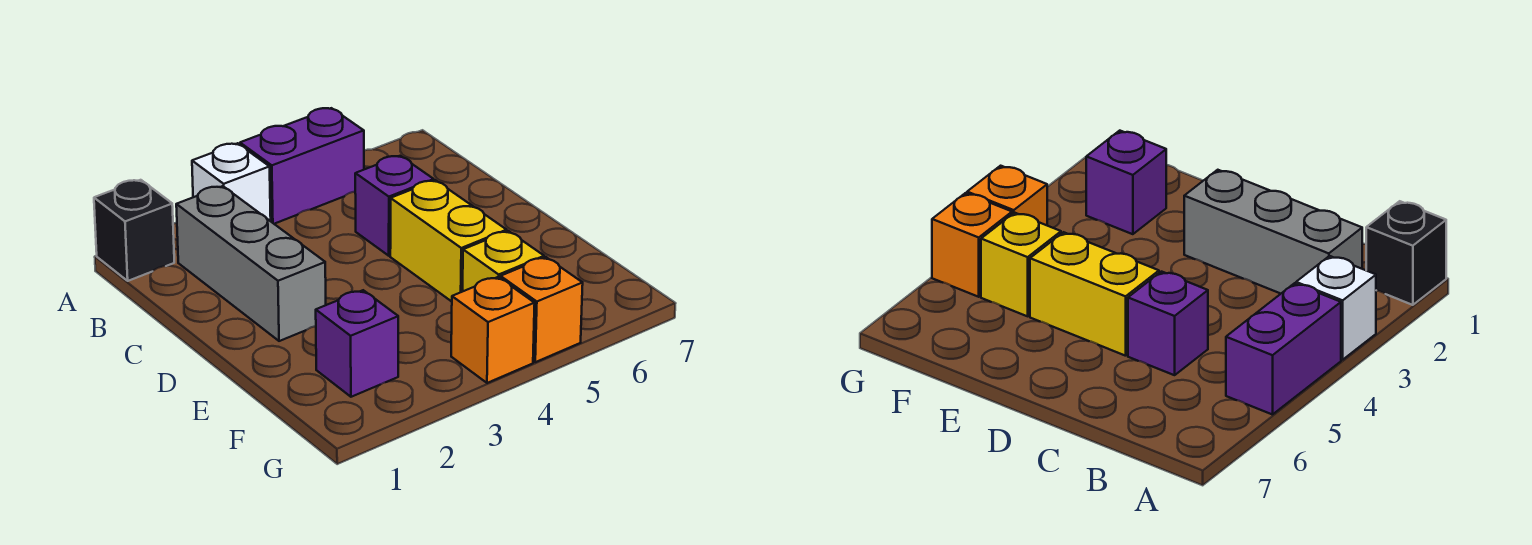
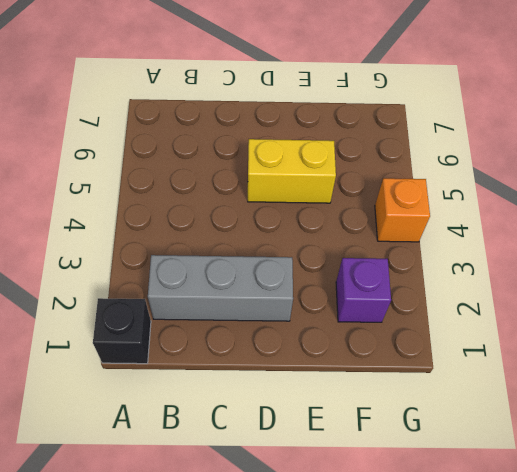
none -> white brick A3 level 1
none -> purple brick A4:A5 level 1

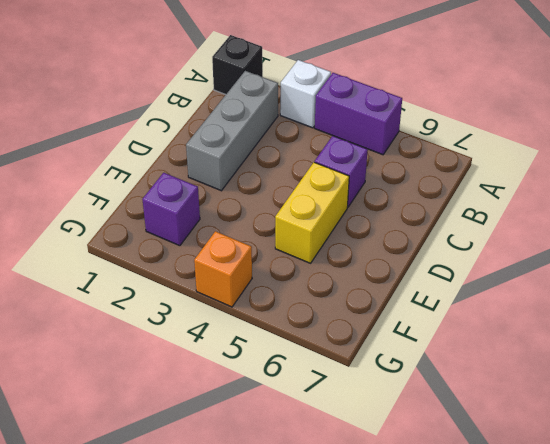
none -> yellow brick F5 level 1
none -> orange brick G5 level 1

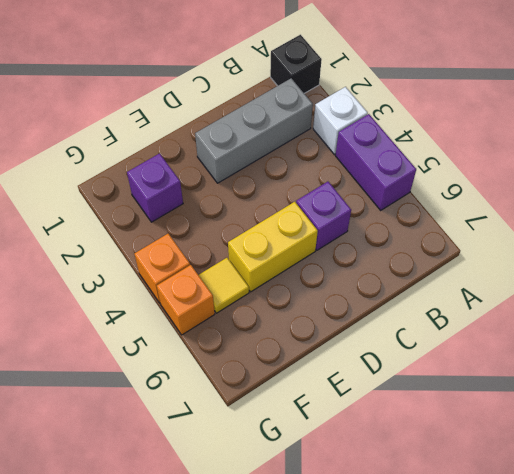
yellow tile F5 level 1 -> yellow brick F5 level 1

